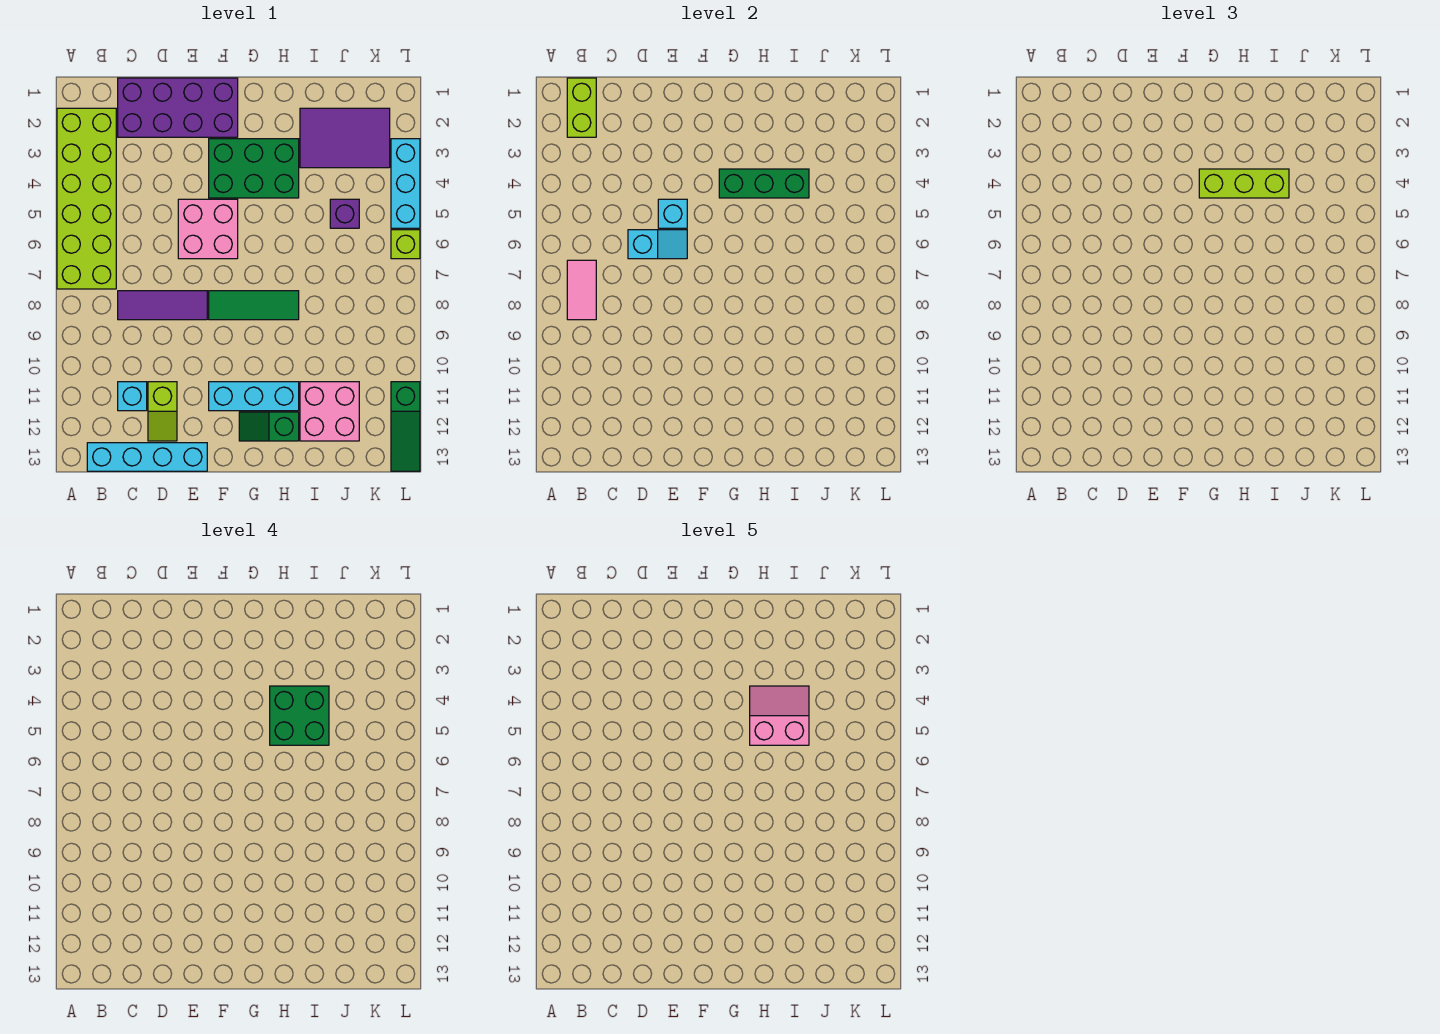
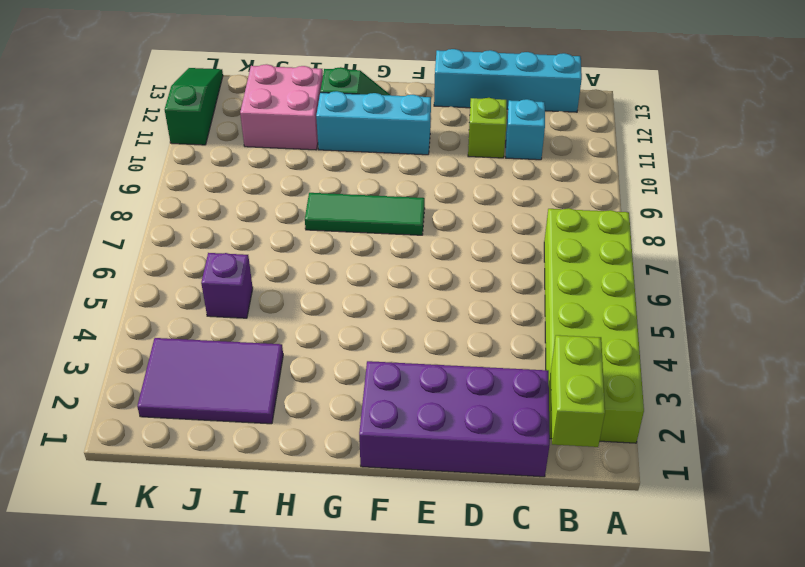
none -> purple tile C8:E8 level 1
none -> pink brick E5:F6 level 1
none -> green brick F3:H4 level 1

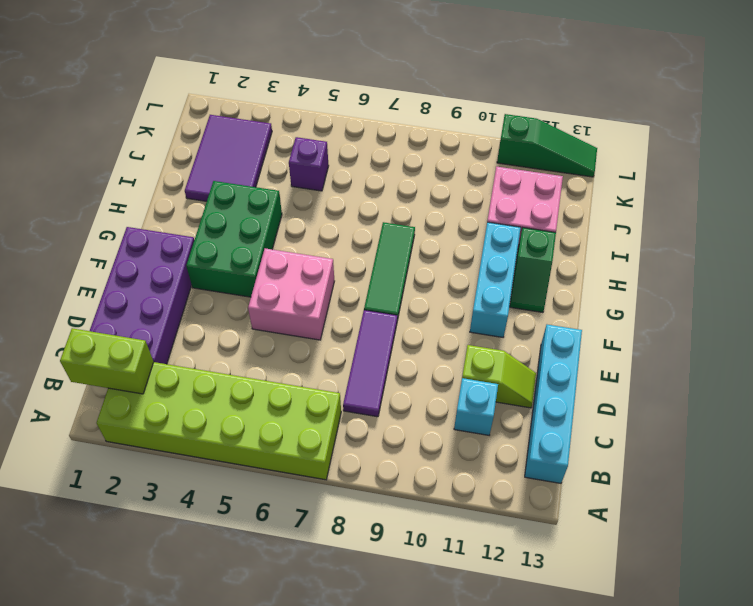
none -> cyan brick L3:L5 level 1
none -> lime brick L6 level 1
none -> pink tile B7:B8 level 2

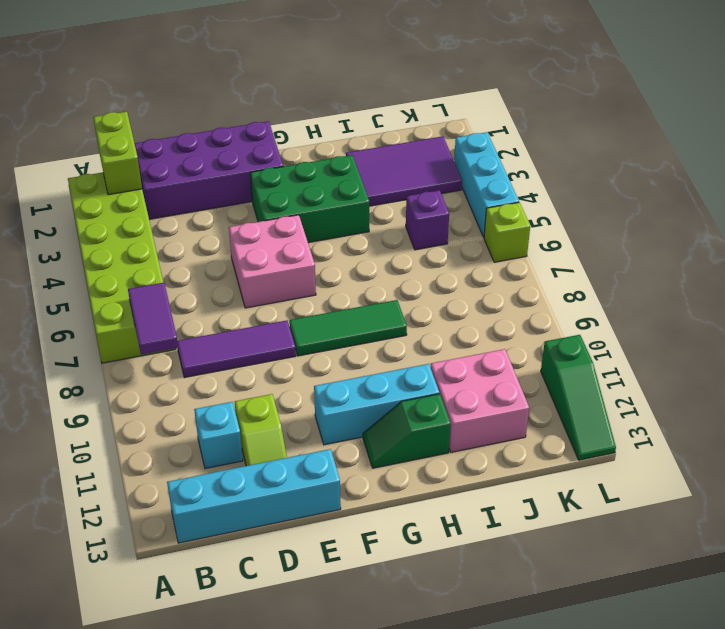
purple tile B7:B8 level 2 -> pink tile B7:B8 level 2
none -> cyan slope D6:E6 level 2 top D
none -> cyan brick E5 level 2
none -> green brick G4:I4 level 2

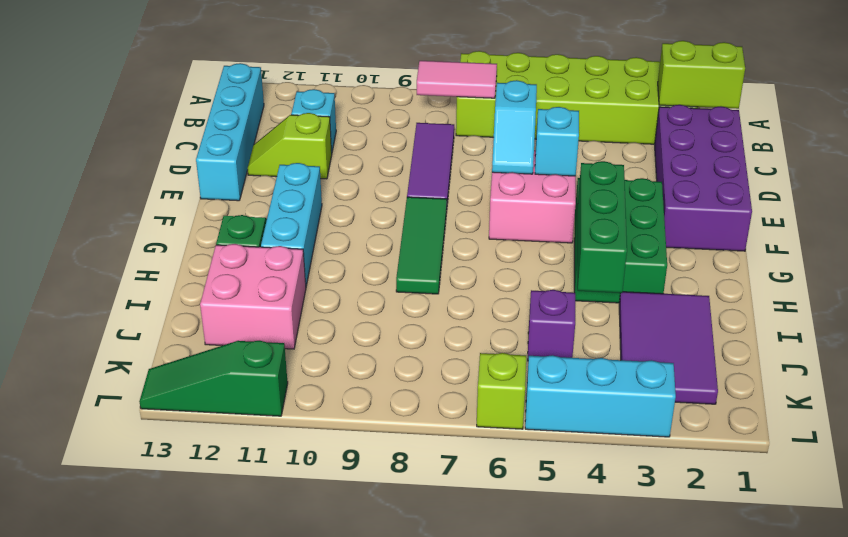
none -> lime brick G4:I4 level 3
none -> green brick H4:I5 level 4
none -> pink slope H4:I5 level 5 top 5

